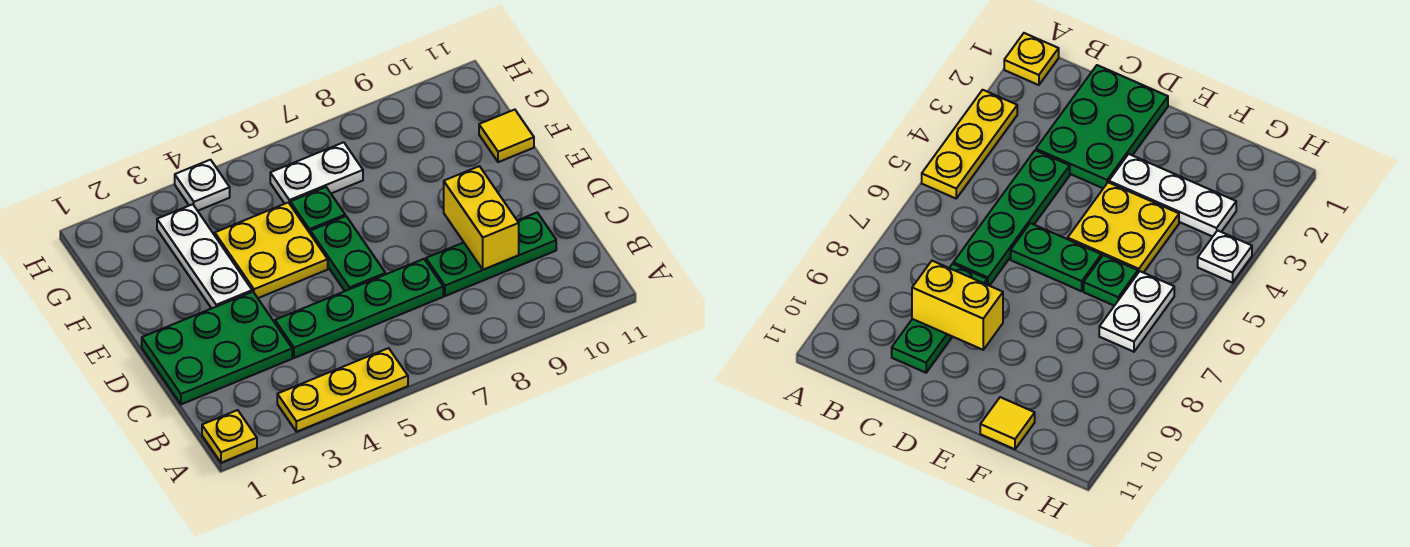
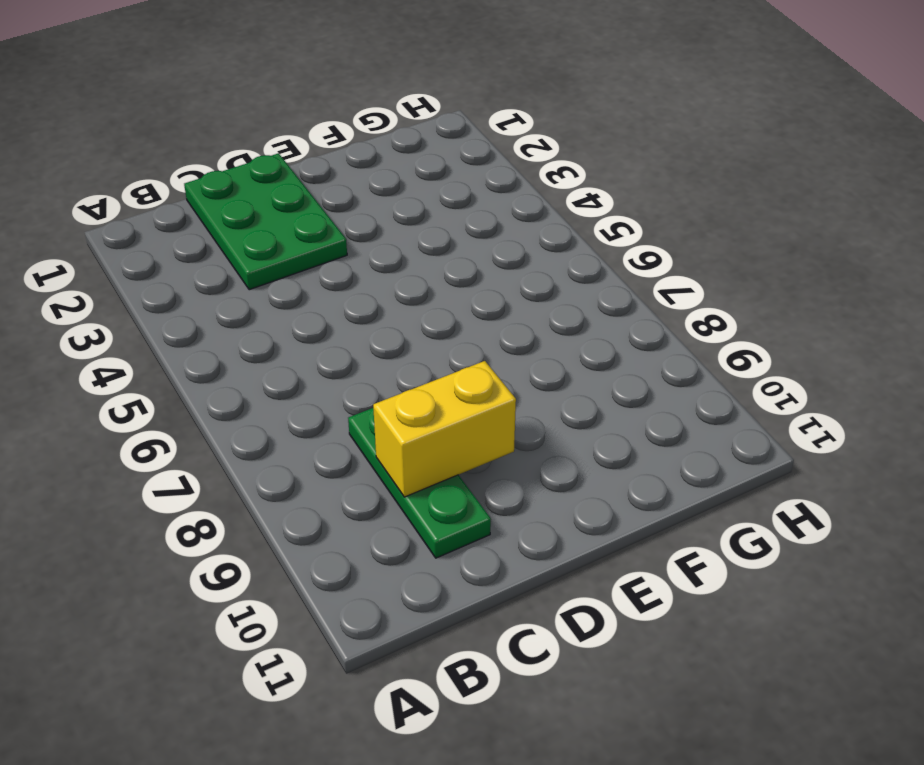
none -> yellow plate A1 level 1
none -> yellow plate A3:A5 level 1
none -> green plate C4:C7 level 1

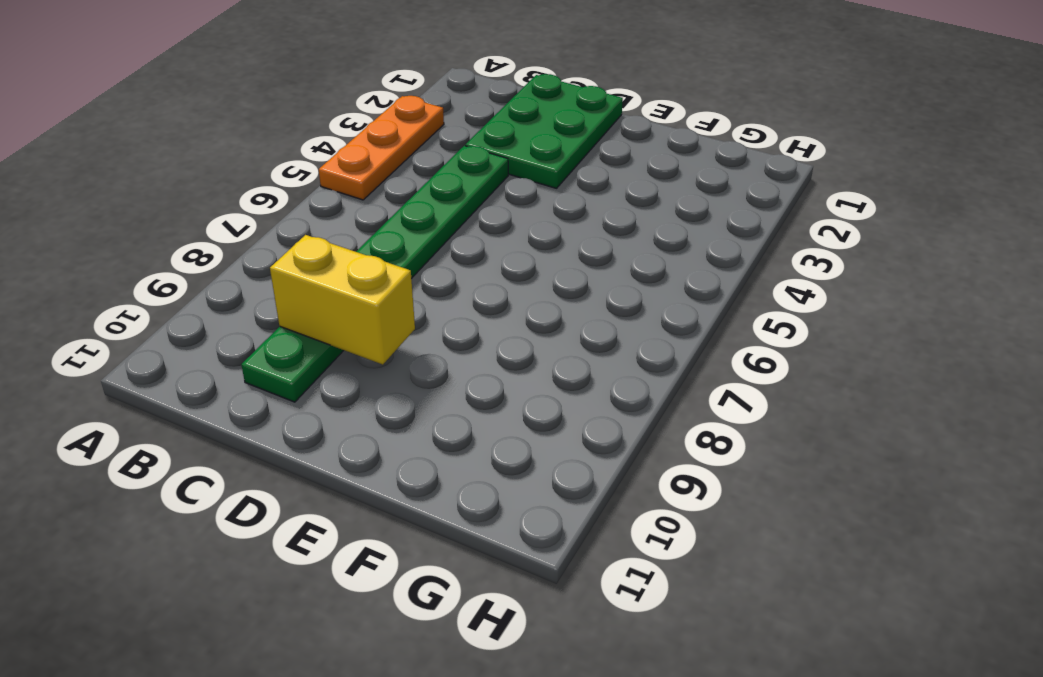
orange plate A3:A5 level 1 -> yellow plate A3:A5 level 1
none -> yellow plate A1 level 1
none -> green plate D6:E6 level 1
none -> white plate E3:G3 level 1

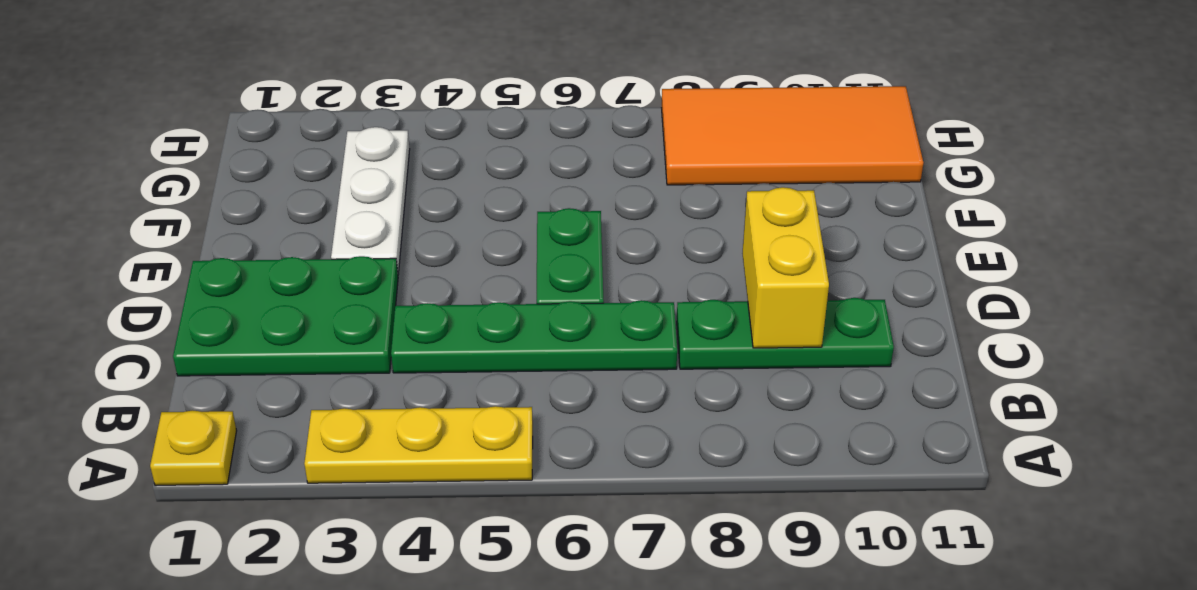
orange tile G8:H11 level 1 -> none
none -> yellow plate E4:F5 level 1
none -> green plate F6 level 1
none -> yellow tile F11 level 1

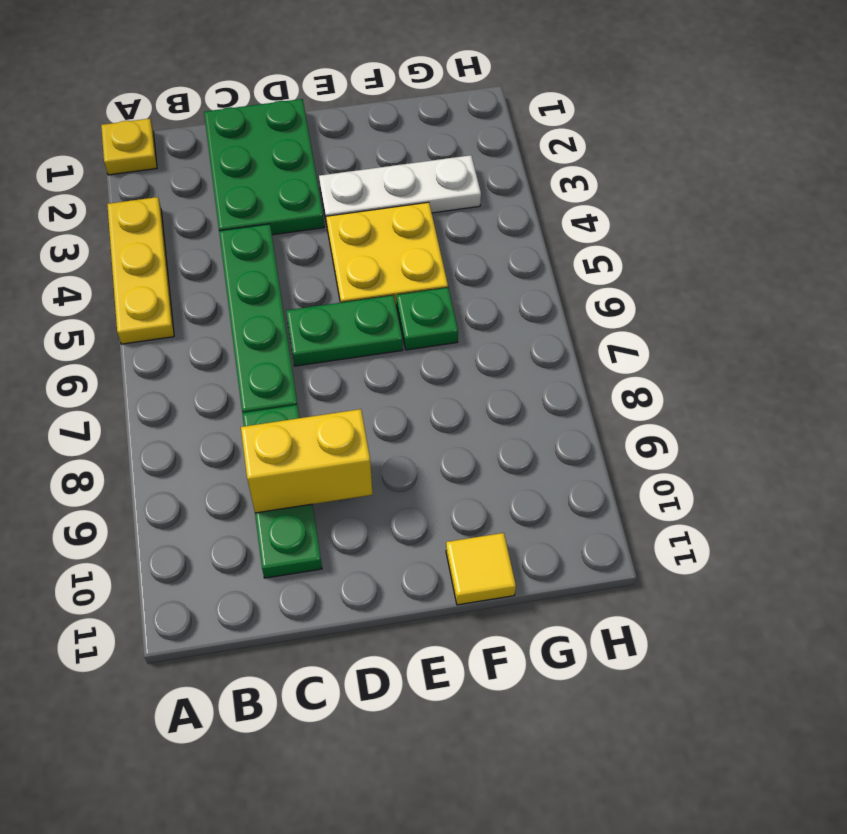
none -> white plate G6:G7 level 1
none -> white plate H4 level 1

